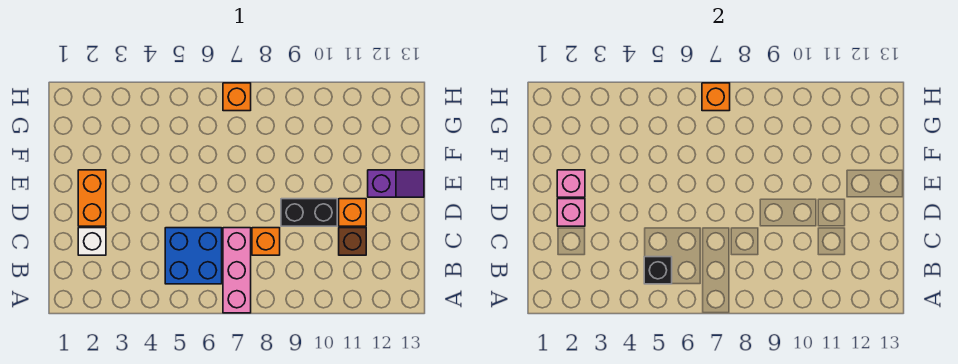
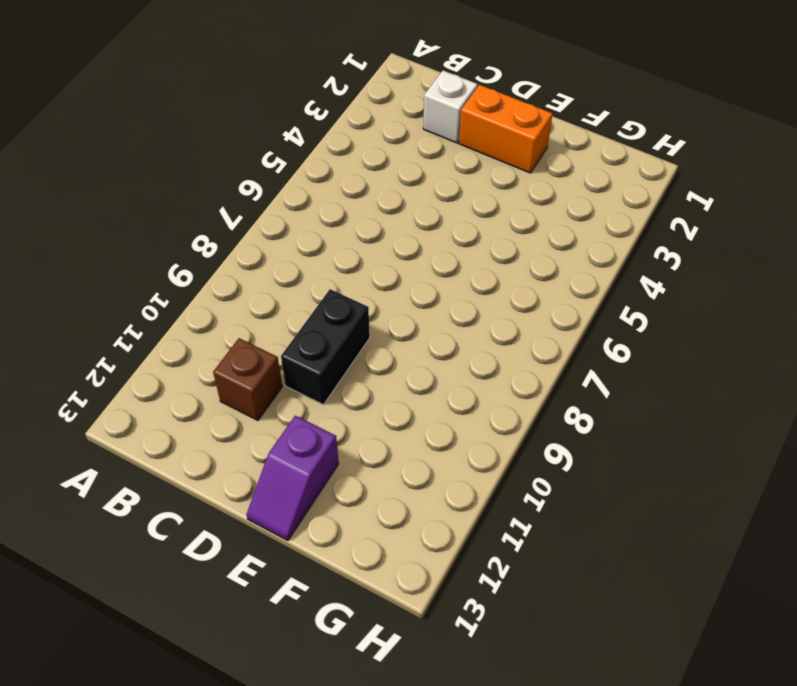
none -> pink brick A7:C7 level 1
none -> blue brick B5:C6 level 1
none -> orange brick C8 level 1

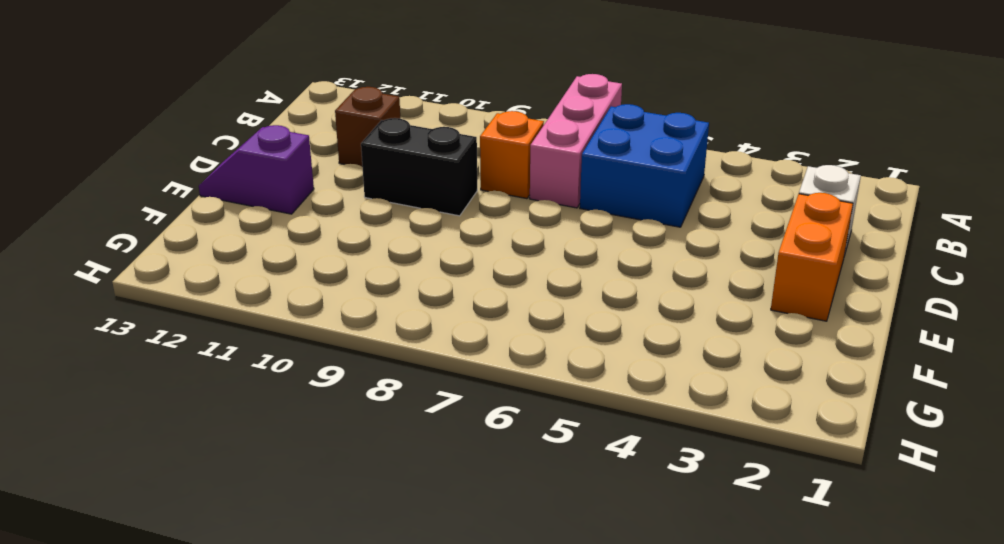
none -> orange brick D11 level 1
none -> orange brick H7 level 1
none -> black brick B5 level 2

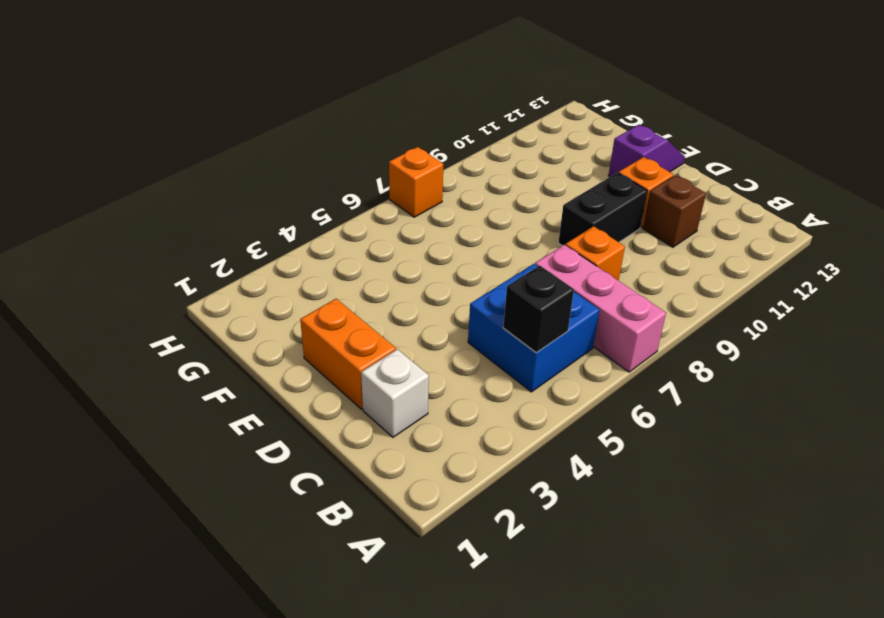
none -> pink brick D2 level 2
none -> pink brick E2 level 2
none -> orange brick H7 level 2

